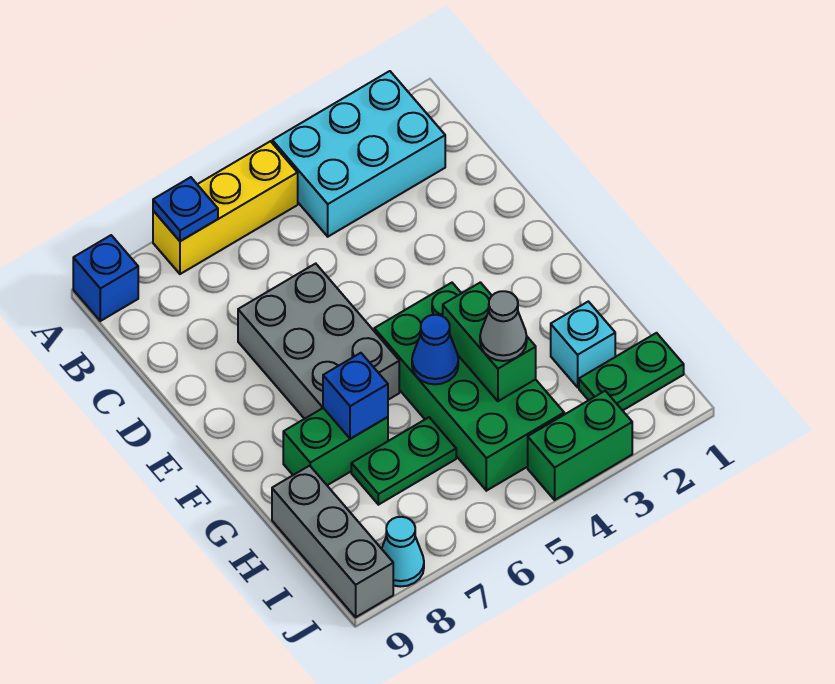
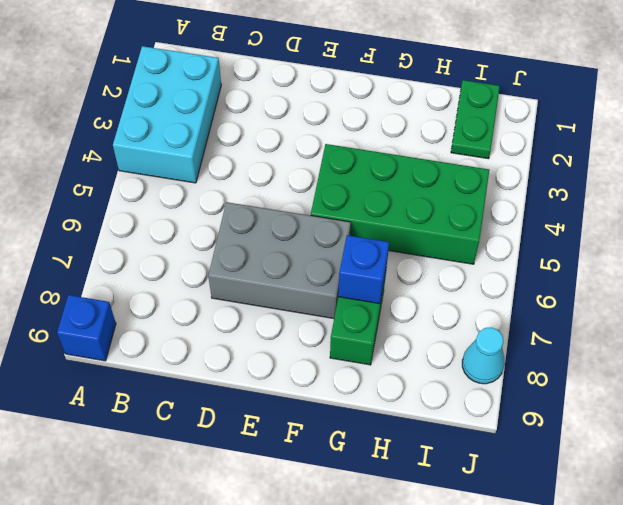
none -> yellow brick A5:A7 level 1
none -> cyan brick H2 level 1
none -> green plate H6:H7 level 1

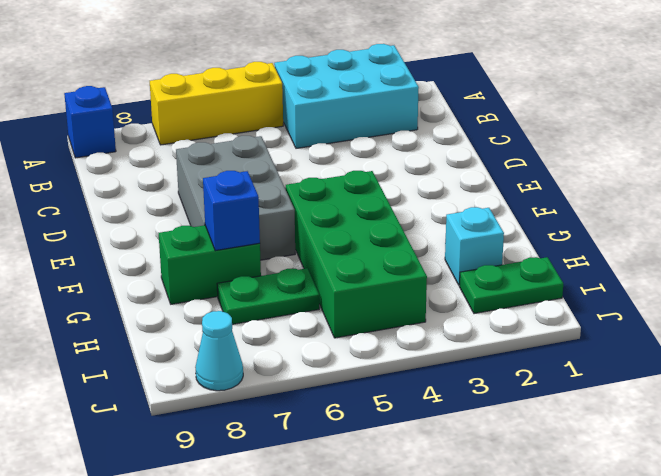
none -> grey brick H9:J9 level 1
none -> green brick J3:J4 level 1
none -> blue plate A7 level 2

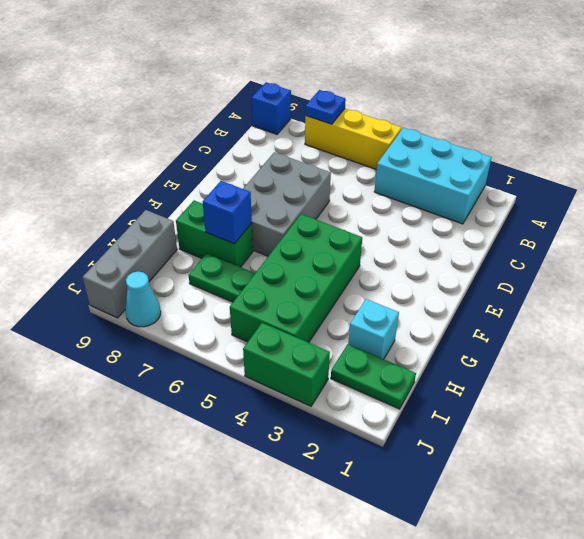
none -> green brick G4:H4 level 2
none -> blue cone G5 level 2
none -> grey cone H4 level 3

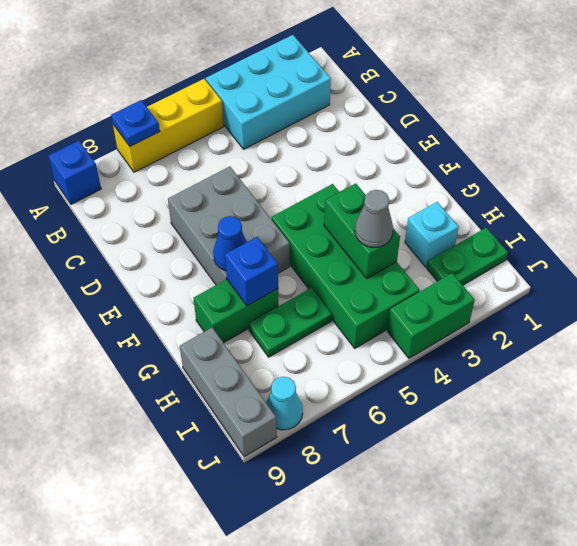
blue cone F7 level 2 -> blue cone G5 level 2

